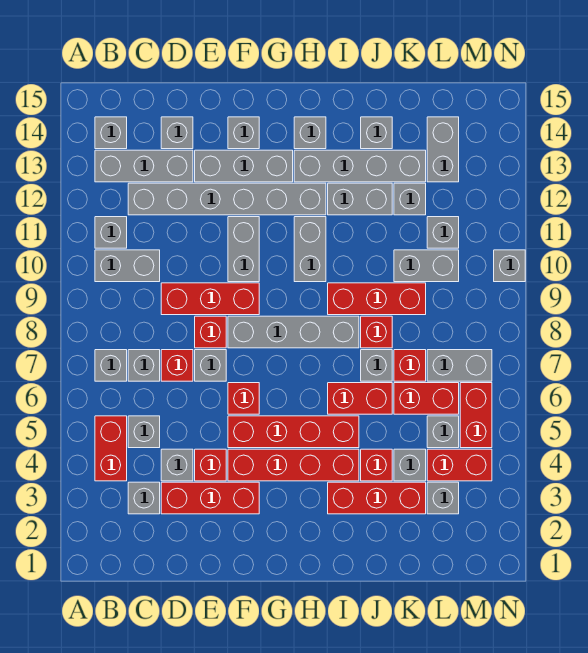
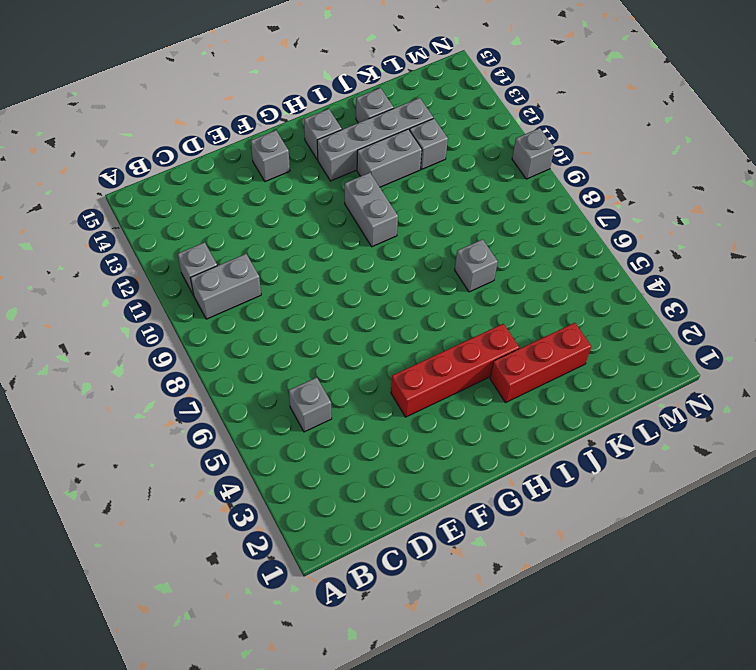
none -> red brick B4:B5 level 1
none -> grey brick B7 level 1
none -> grey brick B13:D13 level 1
none -> grey brick B14 level 1

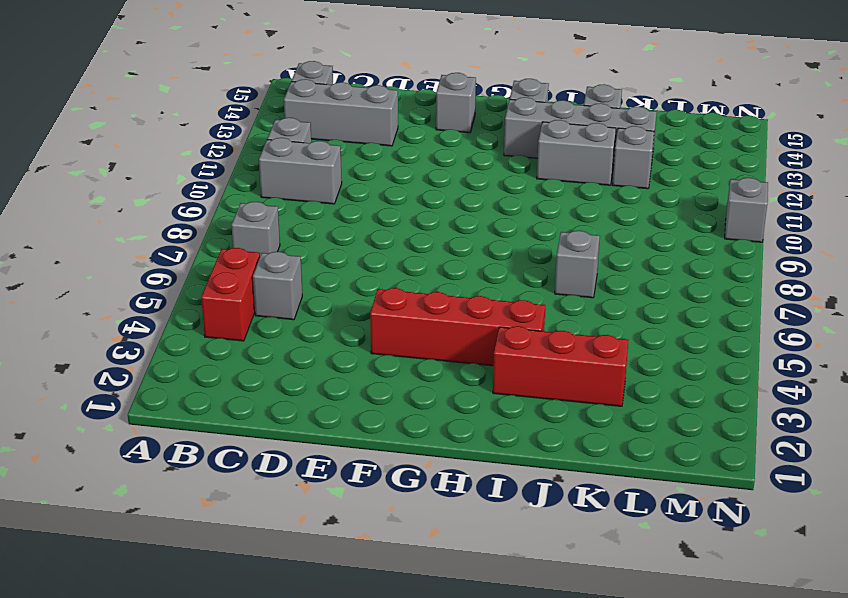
none -> grey brick C3 level 1
none -> grey brick C7 level 1
none -> grey brick C12:H12 level 1
none -> red brick D3:F3 level 1

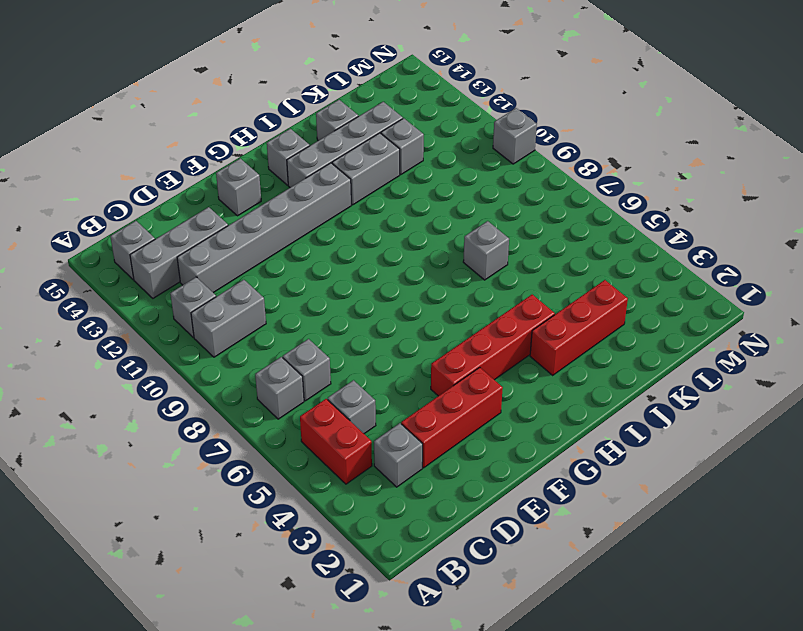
none -> grey brick D4 level 1
none -> red brick D7 level 1
none -> red brick D9:F9 level 1
none -> grey brick D14 level 1

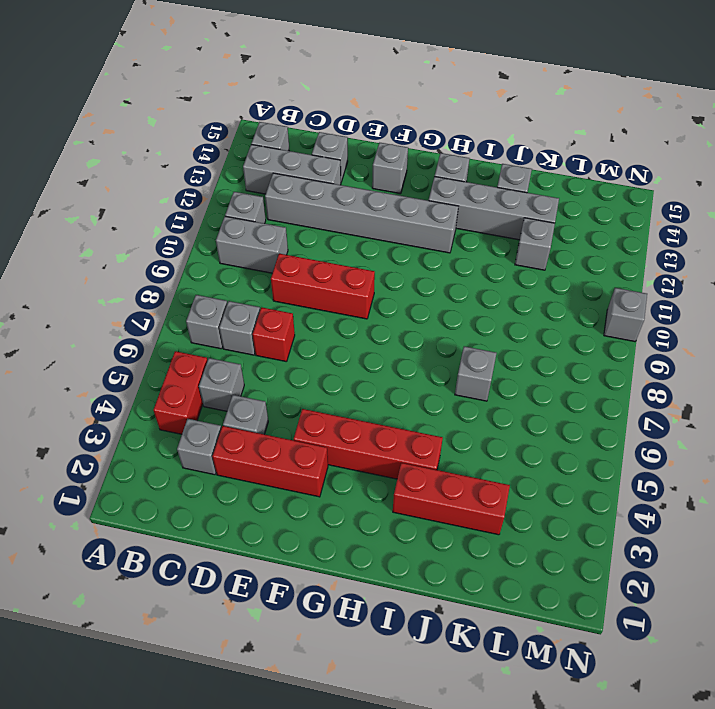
none -> red brick E4 level 1
none -> grey brick E7 level 1
none -> red brick E8 level 1
none -> grey brick E13:G13 level 1

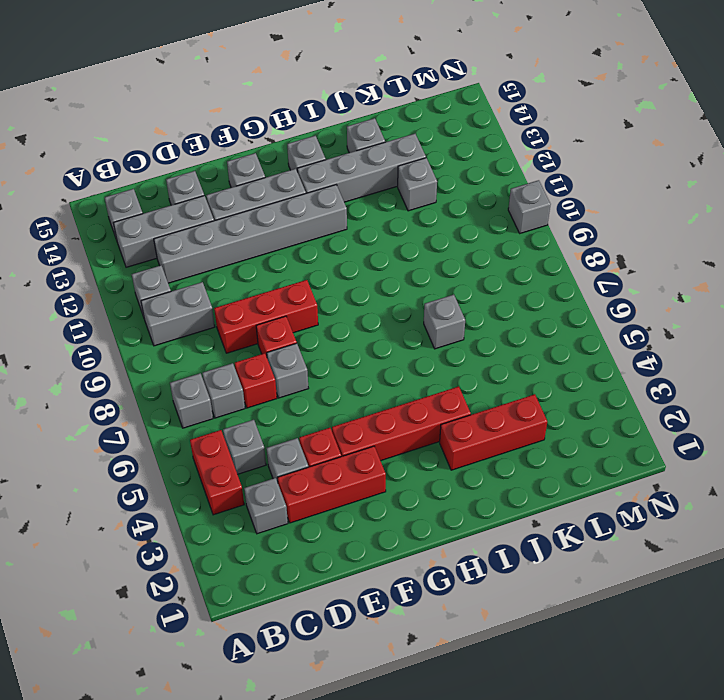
none -> red brick F5:I5 level 1
none -> red brick F6 level 1
none -> grey brick F8:I8 level 1
none -> grey brick F10:F11 level 1

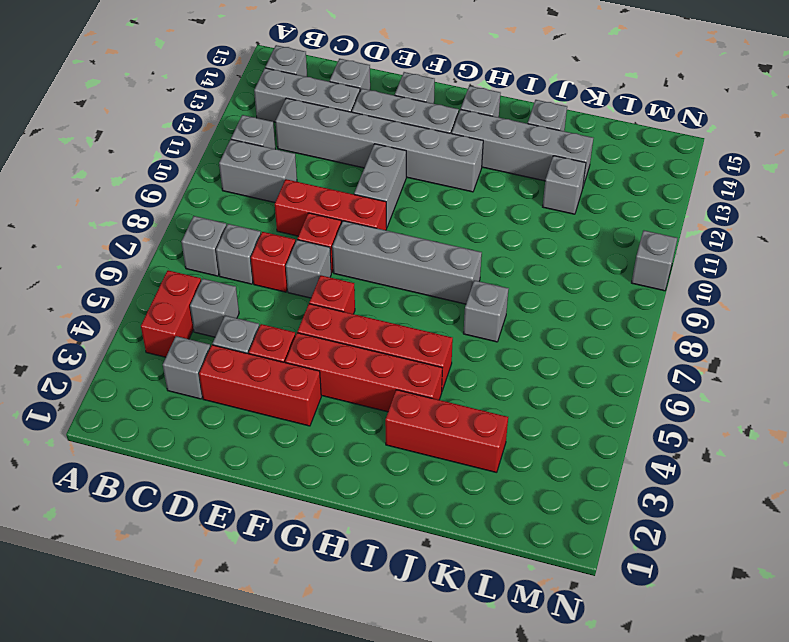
none -> grey brick H10:H11 level 1
none -> red brick I6:J6 level 1
none -> red brick I9:K9 level 1
none -> grey brick I12:J12 level 1

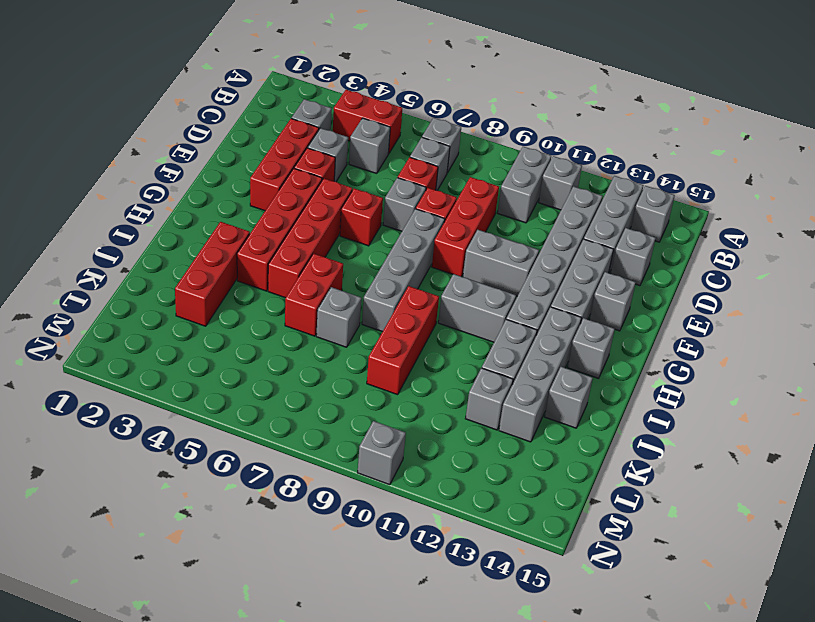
none -> red brick J4 level 1
none -> red brick J8 level 1
none -> grey brick K4 level 1
none -> red brick K6:L6 level 1

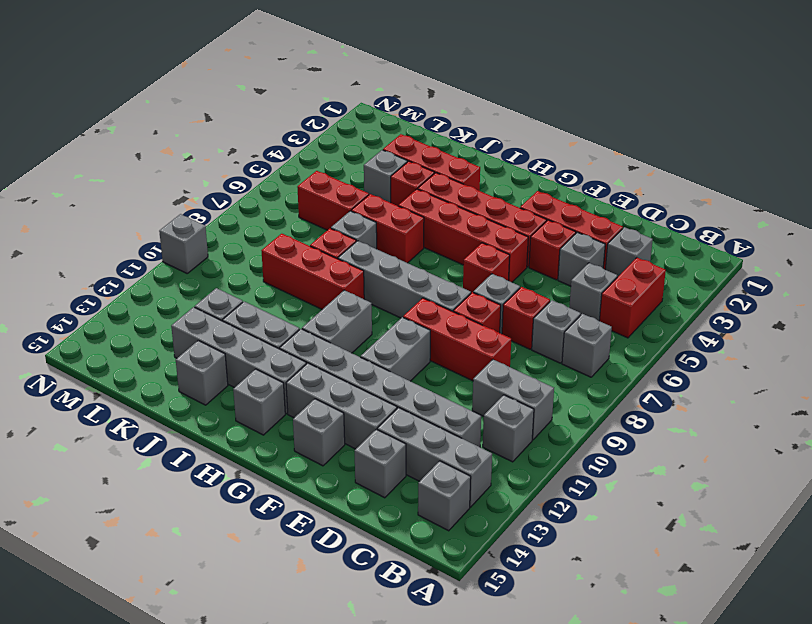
none -> red brick K7 level 1
none -> grey brick K10:L10 level 1
none -> grey brick L3 level 1
none -> red brick L4:M4 level 1

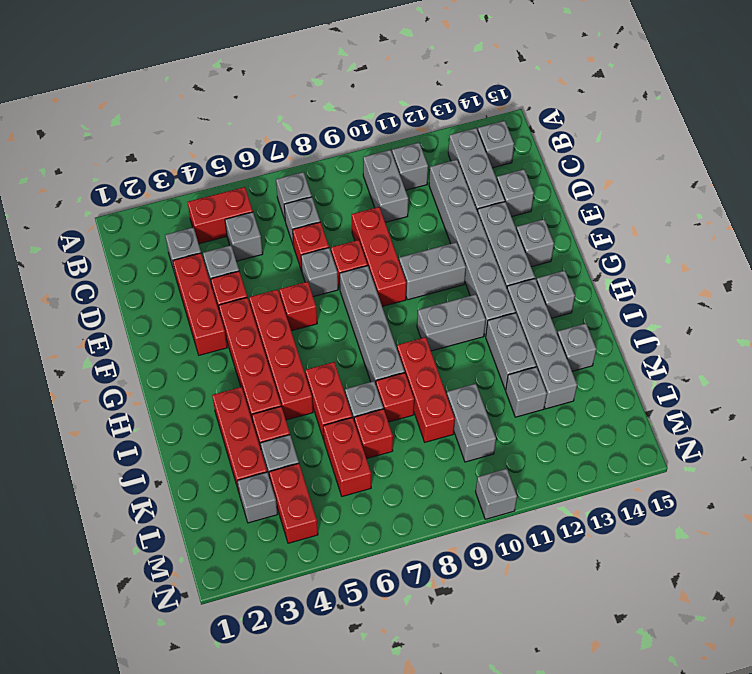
none -> grey brick L5 level 1
none -> grey brick L7:M7 level 1
none -> grey brick L11 level 1
none -> grey brick L13:L14 level 1

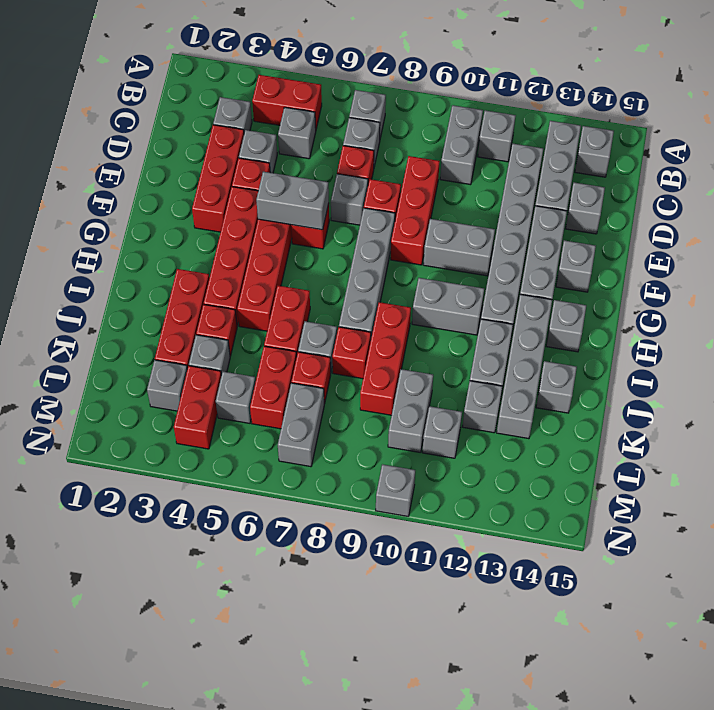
grey brick F5:F6 level 2 -> grey brick L13:L14 level 1
none -> red brick M5:M6 level 1

